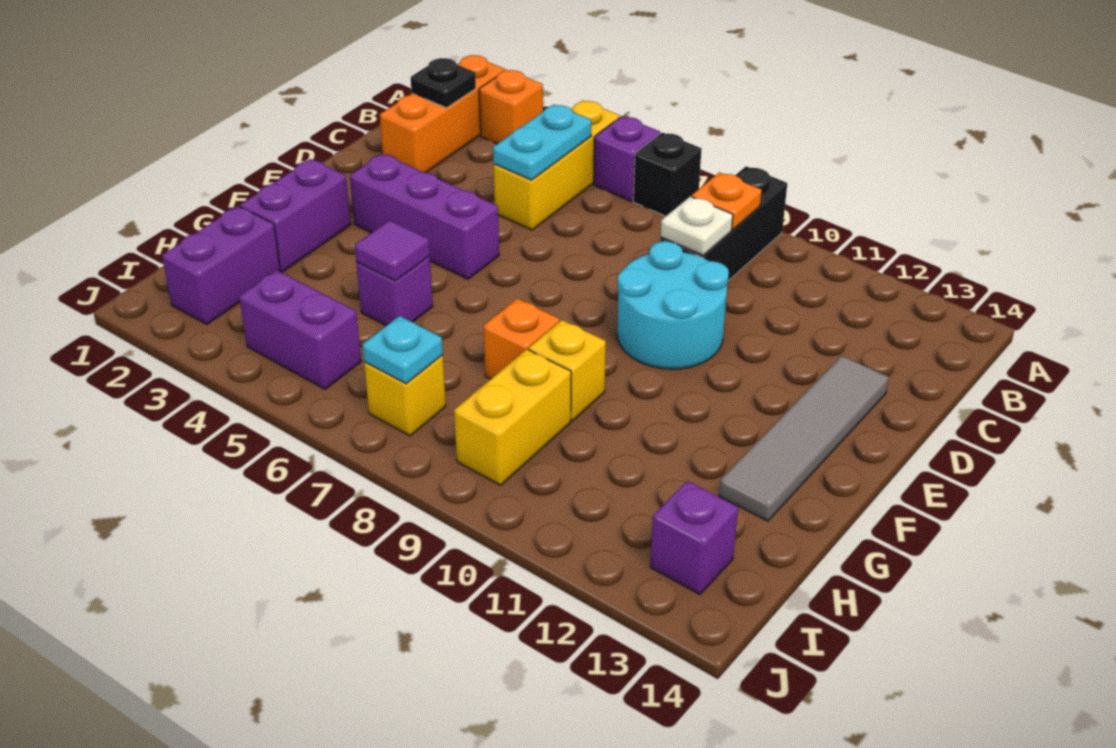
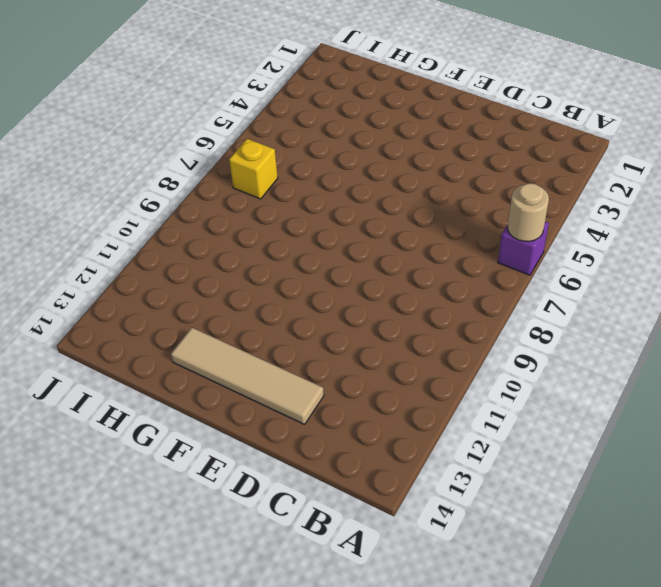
tan round brick A6 level 2 -> none
tan tile D13:G13 level 1 -> grey tile D13:G13 level 1
none -> orange brick A2:C2 level 1
none -> orange brick A3 level 1
none -> yellow brick A5:C5 level 1

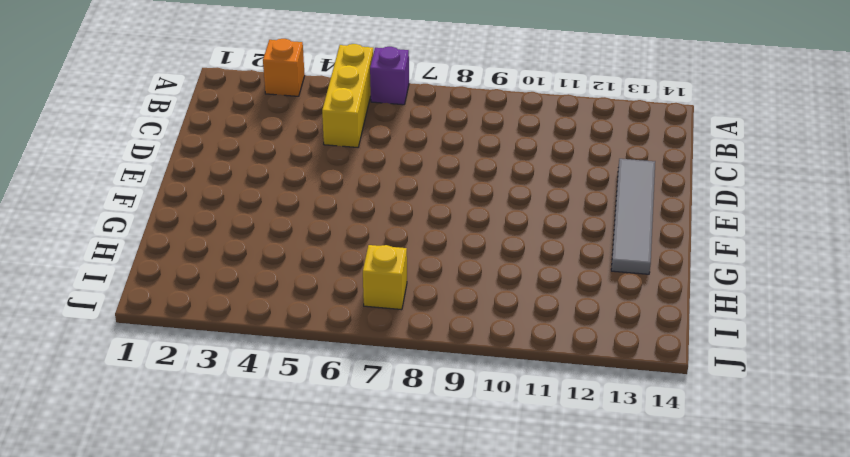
none -> orange brick A2:C2 level 1
none -> black brick A7 level 1
none -> black brick A9:C9 level 1

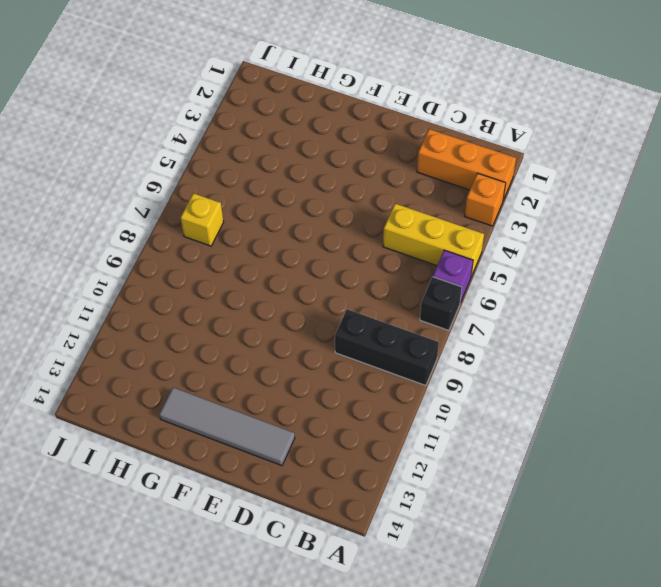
none -> cyan round brick D9:E10 level 1
none -> purple brick E3:E5 level 1
none -> purple brick F2:G2 level 1

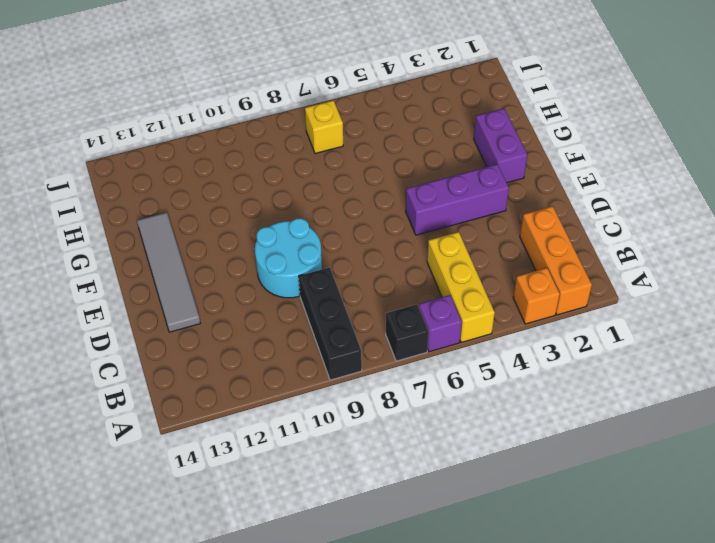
none -> purple brick G5 level 1
none -> orange brick G8 level 1
none -> yellow brick G9 level 1

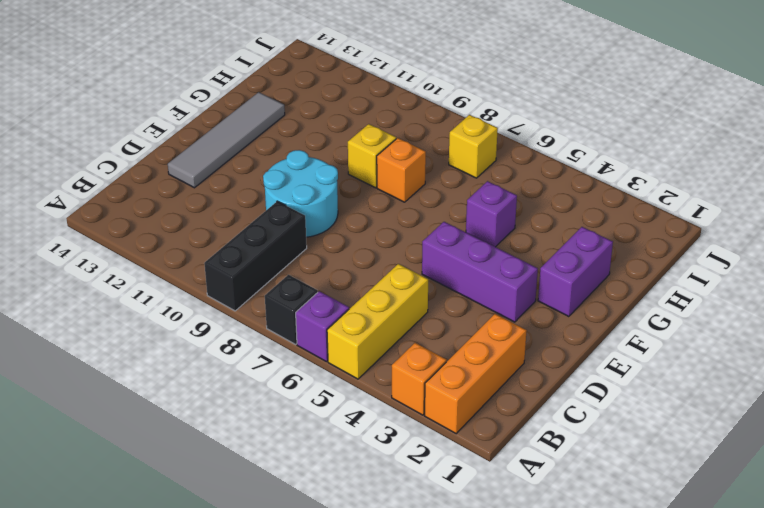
none -> purple brick H2:I2 level 1
none -> yellow brick H9:I9 level 1
none -> purple brick I4:I5 level 1

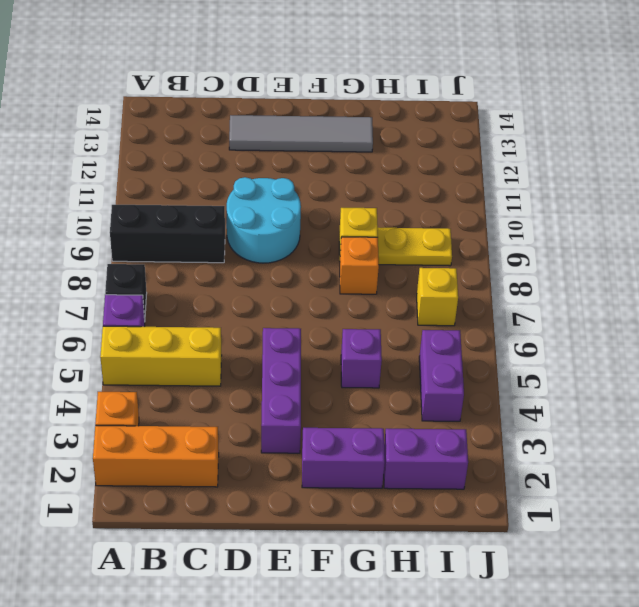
yellow plate H9:I9 level 1 -> yellow brick H9:I9 level 1
none -> purple brick I13 level 1
none -> black plate B2 level 2
none -> cyan plate B5:C5 level 2

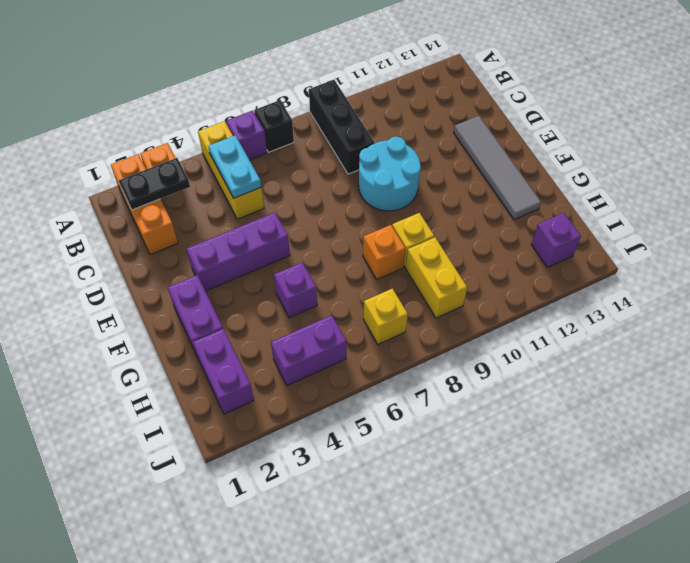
black plate B2:B3 level 2 -> black plate B2 level 2
none -> orange plate B9 level 2
none -> white plate C9 level 2
none -> purple tile G5 level 2

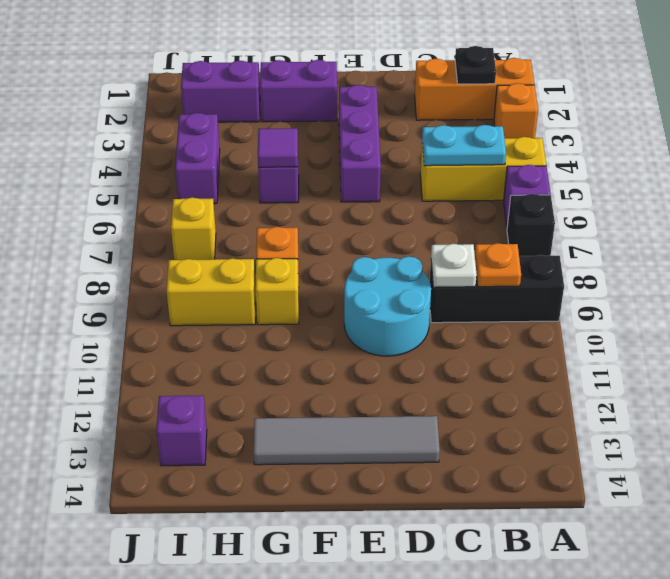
none -> cyan plate I7 level 2

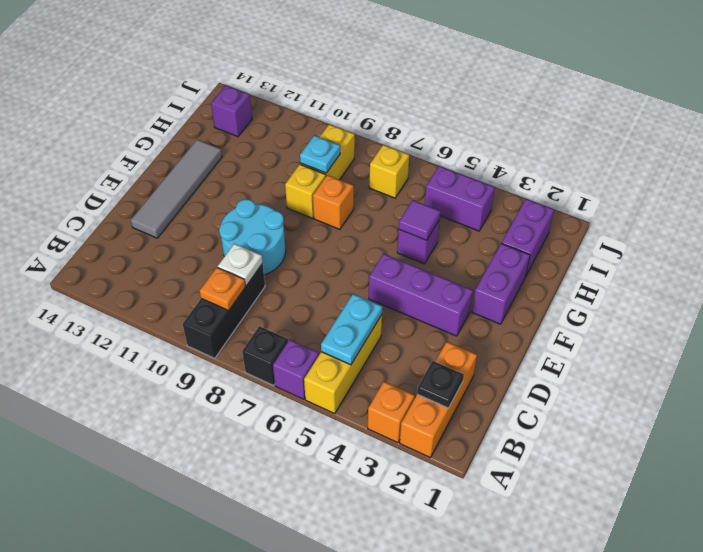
cyan plate H9 level 2 -> cyan plate I7 level 2

